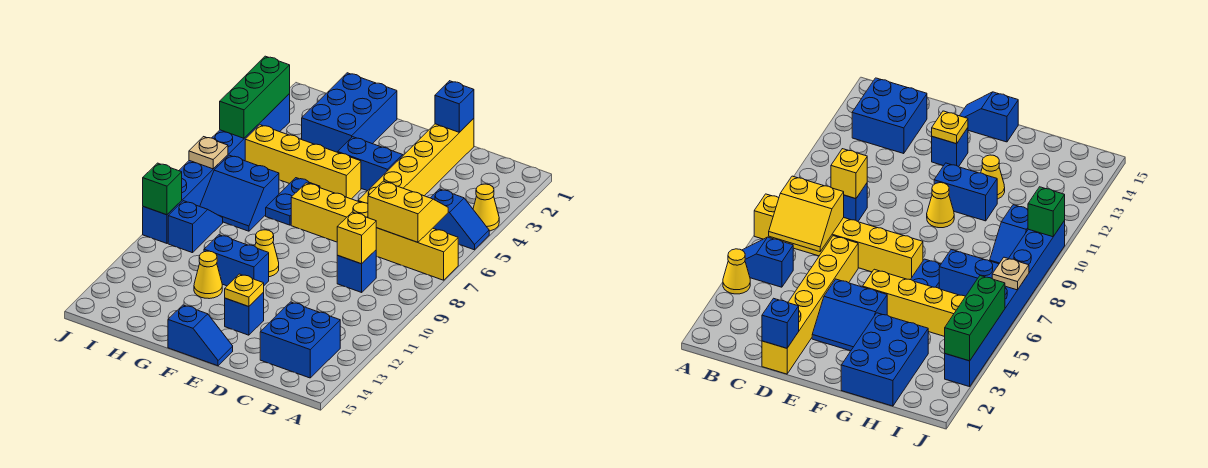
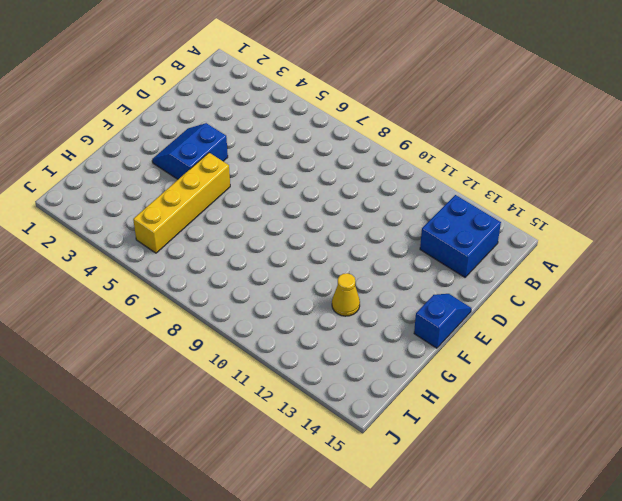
none -> yellow cone A4 level 1
none -> blue slope A5:B5 level 1 top B
none -> yellow brick A7:F7 level 1

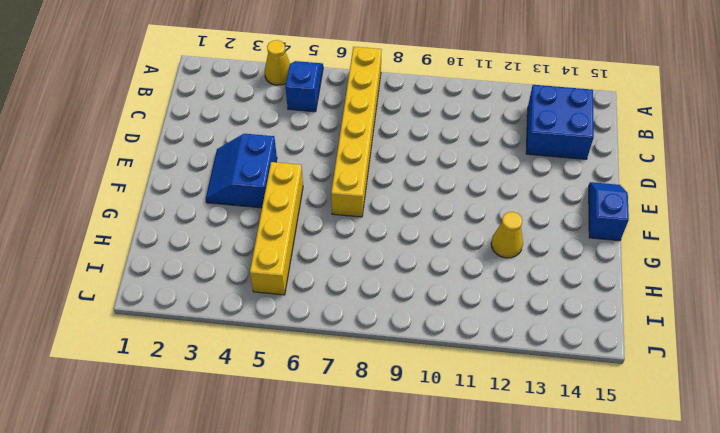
none -> blue brick C9 level 1
none -> yellow brick D1:D6 level 1
none -> blue brick E13 level 1

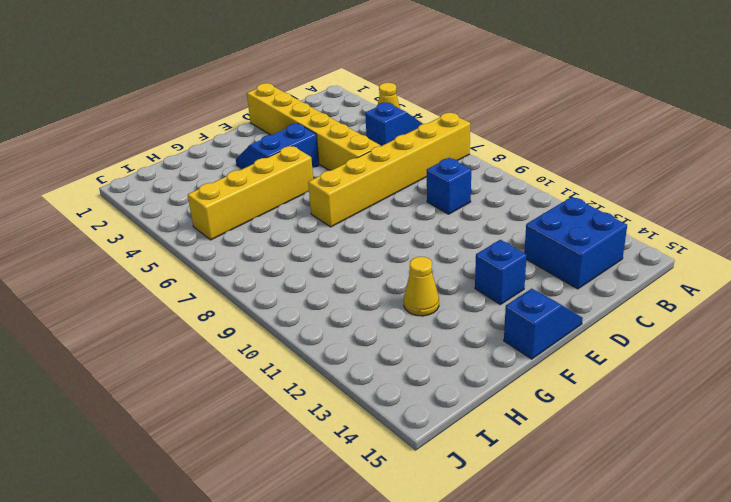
none -> yellow cone F10 level 1
none -> blue brick F11:G11 level 1
none -> blue brick G1:H3 level 1

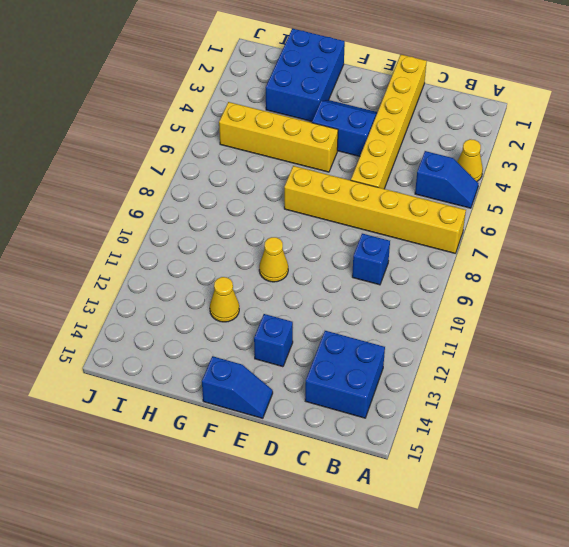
none -> blue brick F11:G11 level 1
none -> blue plate G6:G7 level 1
none -> blue slope H7:I8 level 1 top 7

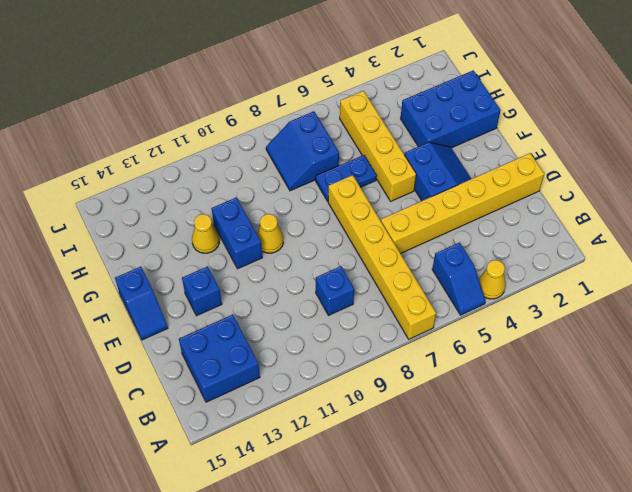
none -> blue slope I9:I10 level 1 top 10
none -> blue brick J3:J10 level 1
none -> yellow slope B6:C7 level 2 top 7

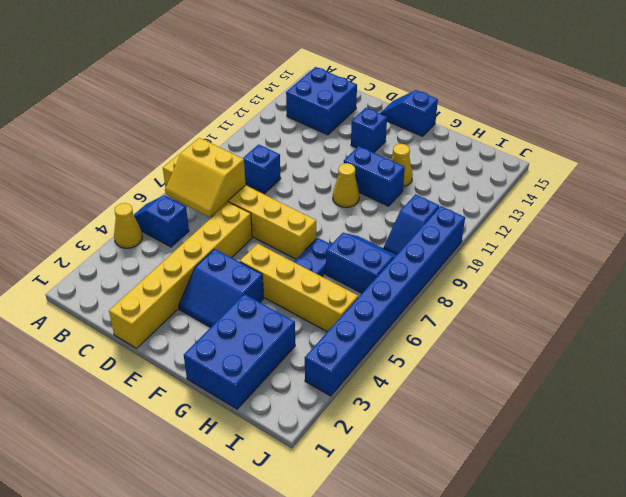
none -> yellow brick C9 level 2
none -> blue brick D1 level 2
none -> yellow plate E13 level 2

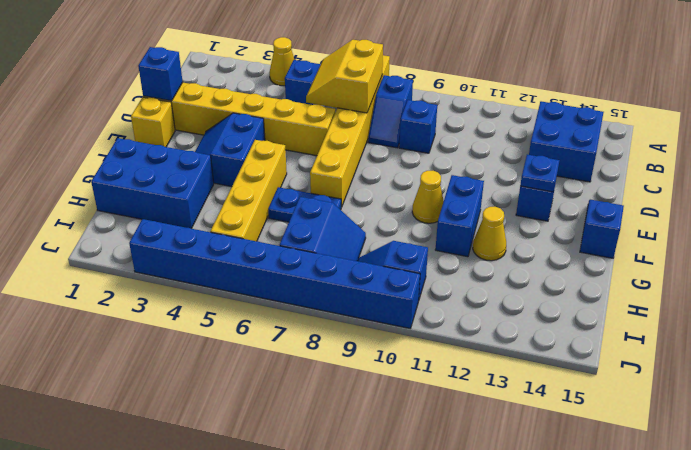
blue slope B8:C8 level 1 top B -> none
yellow brick E1 level 1 -> yellow brick C9 level 2
blue plate E13 level 2 -> yellow plate E13 level 2
none -> green brick J3:J5 level 2
none -> tan plate J7 level 2
none -> green brick J10 level 2

